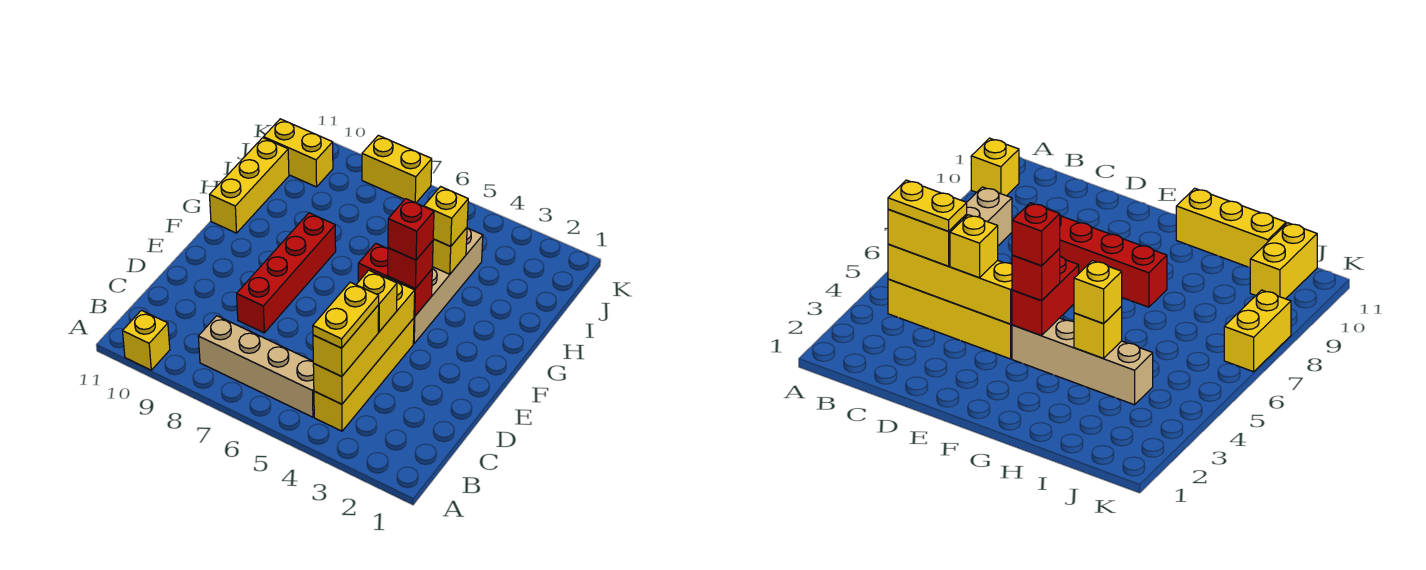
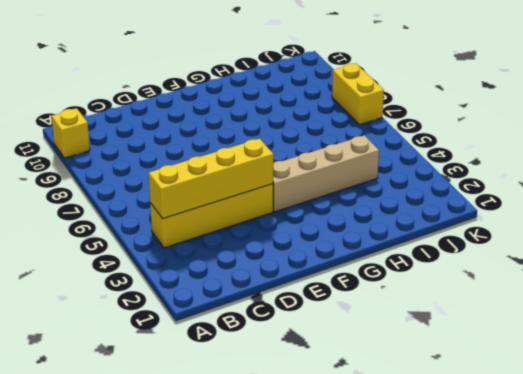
none -> tan brick B5:B8 level 1
none -> red brick D8:G8 level 1
none -> yellow brick G11:I11 level 1

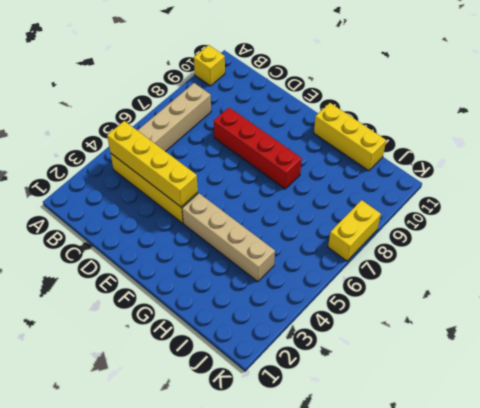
none -> yellow brick J10:J11 level 1
none -> red brick F4:F5 level 2
none -> yellow brick H4 level 2

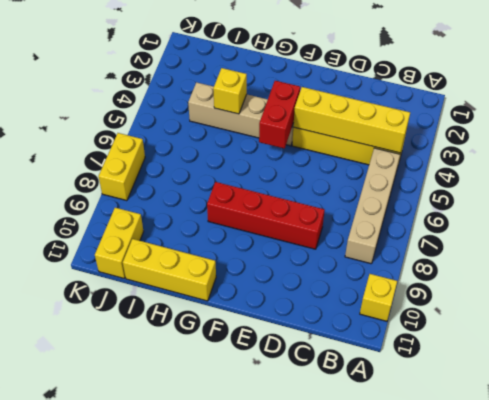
none -> yellow brick B4:C4 level 3
none -> yellow brick D4 level 3
none -> red brick F4 level 3

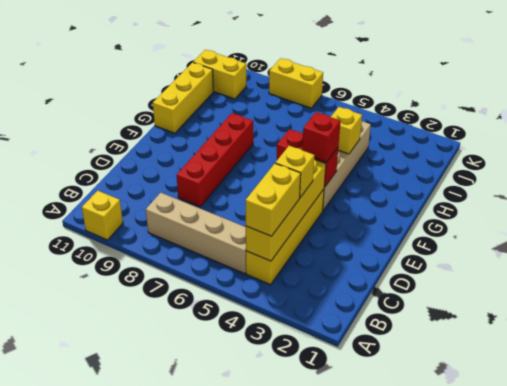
none -> yellow brick H4 level 3
none -> yellow plate B4:C4 level 4
none -> red brick F4 level 4

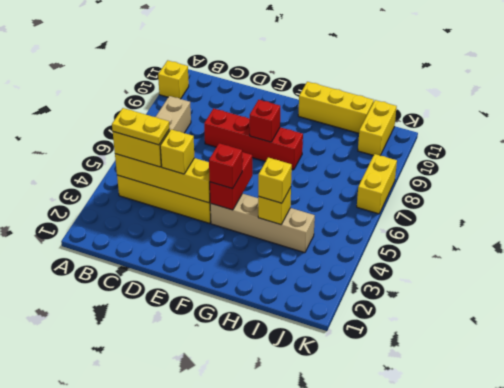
red brick F8 level 2 -> red brick F4 level 4

